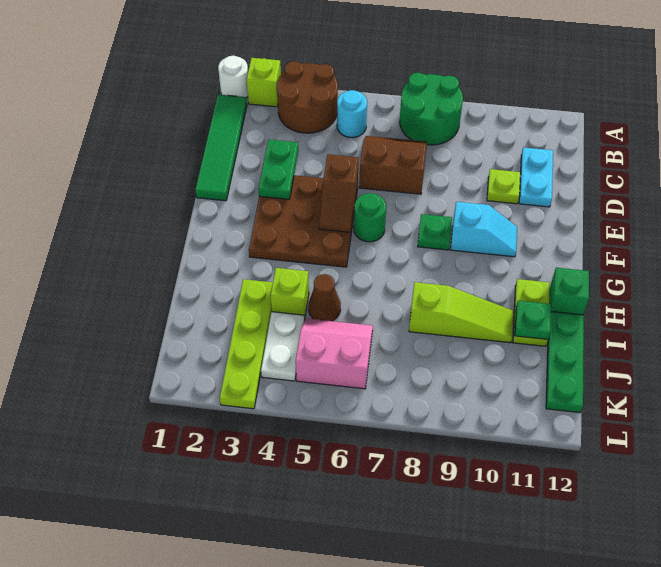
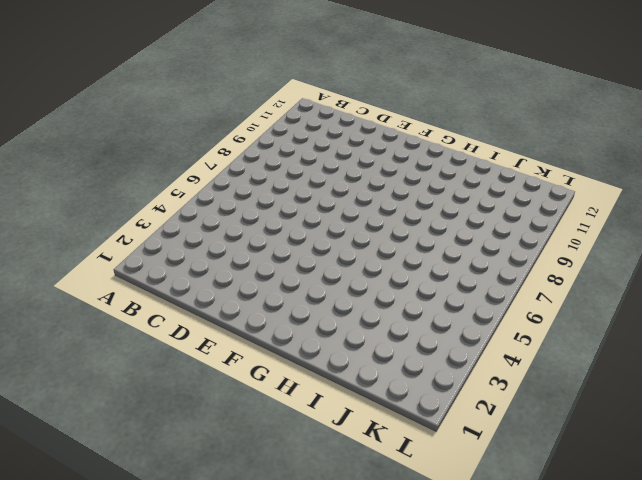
none -> white round brick A1 level 1
none -> lime brick A2 level 1
none -> brown round brick A3:B4 level 1

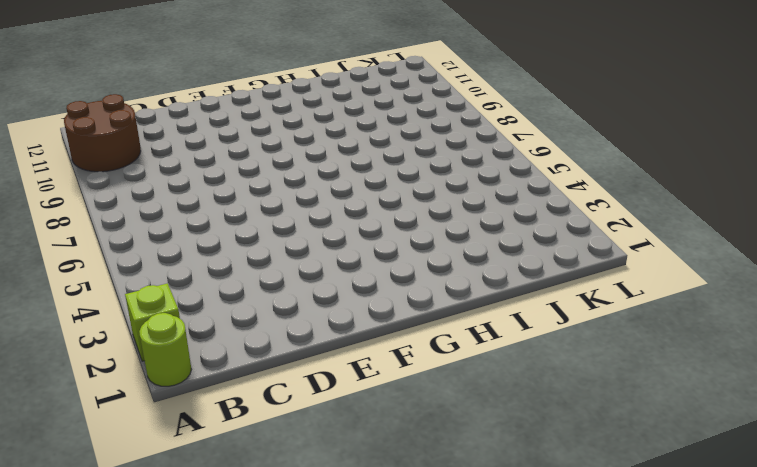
lime round brick A1 level 1 -> white round brick A1 level 1
brown round brick A10:B11 level 1 -> brown round brick A3:B4 level 1
none -> green round brick A7:B8 level 1
none -> green tile B1:E1 level 1
none -> cyan round brick B5 level 1

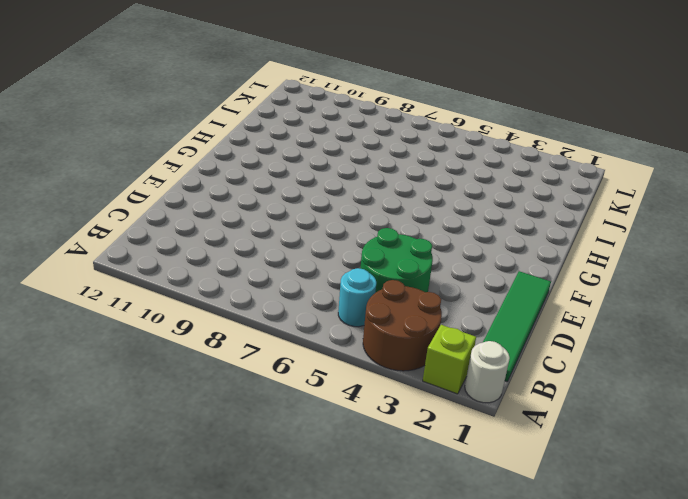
green round brick C4:D5 level 1 -> green round brick A7:B8 level 1
none -> brown slope C6:D7 level 1 top D
none -> cyan plate C11:D11 level 1
none -> lime plate D10 level 1

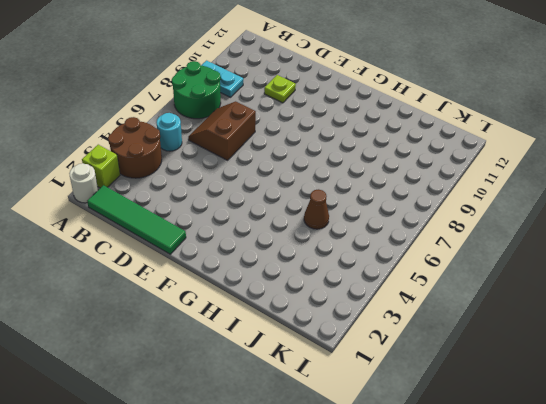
cyan plate A9:B9 level 1 -> cyan plate C11:D11 level 1
none -> brown plate E3:G5 level 1
none -> green round brick F6 level 1
none -> green plate F8 level 1

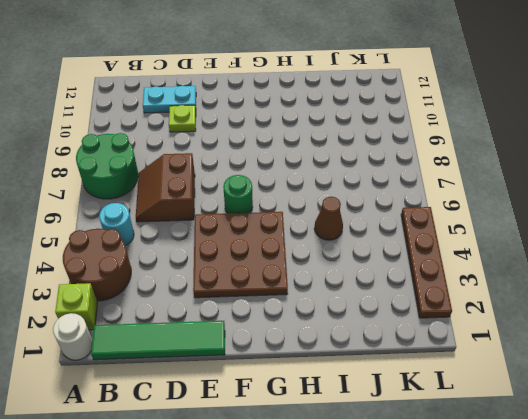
brown plate L2:L5 level 1 -> lime plate I3:L3 level 1
none -> green plate F8 level 1
none -> cyan slope F9:F10 level 1 top 9
none -> lime plate H11:I11 level 1

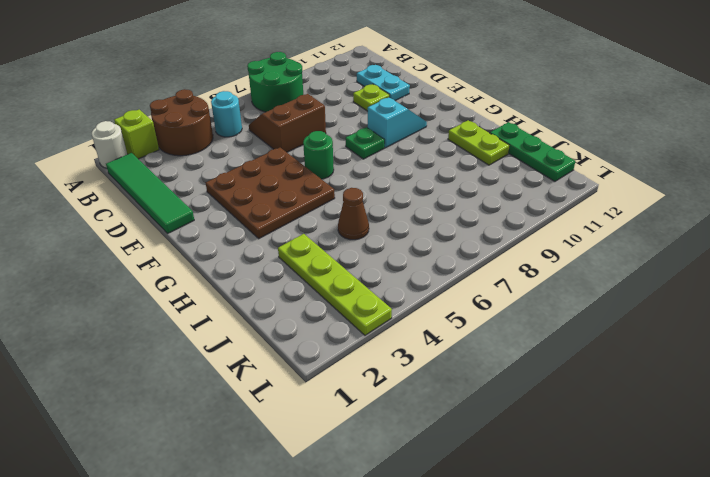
none -> green brick H12 level 1
none -> lime brick I4 level 1
none -> lime slope I8:I10 level 1 top 8

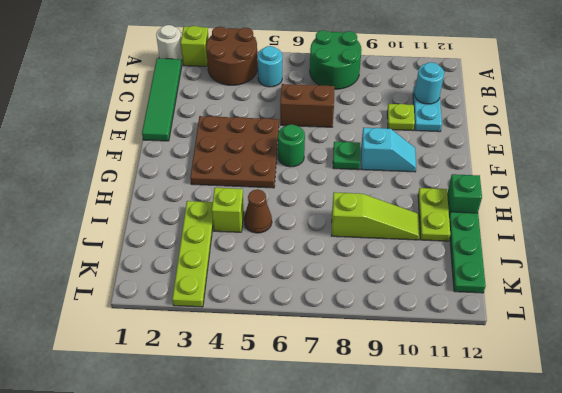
cyan round brick C11 level 2 -> none
none -> white plate J4:K4 level 1
none -> pink slope J5:K6 level 1 top K
none -> green plate D3:E3 level 2

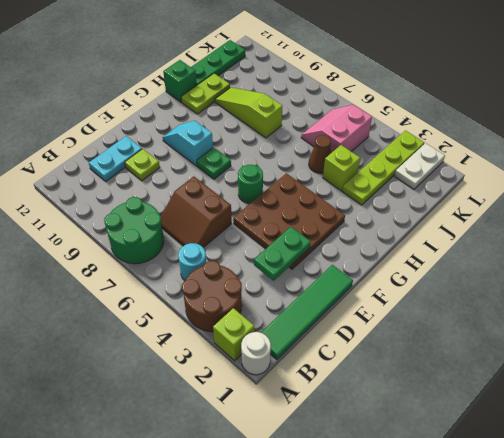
pink slope J5:K6 level 1 top 5 -> pink slope J5:K6 level 1 top K
white plate K2:L2 level 1 -> white plate J4:K4 level 1
none -> brown slope E5:F5 level 2 top E
none -> green plate I11 level 2

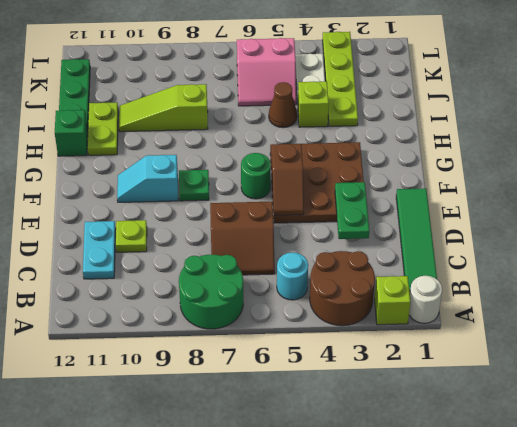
brown slope E5:F5 level 2 top F -> brown slope E5:F5 level 2 top E
none -> green plate I11 level 2

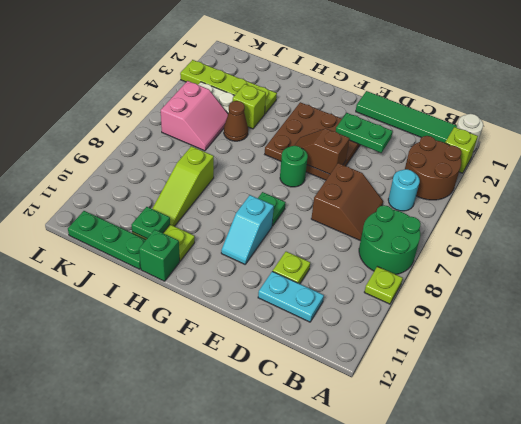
lime plate A9 level 1 -> none

